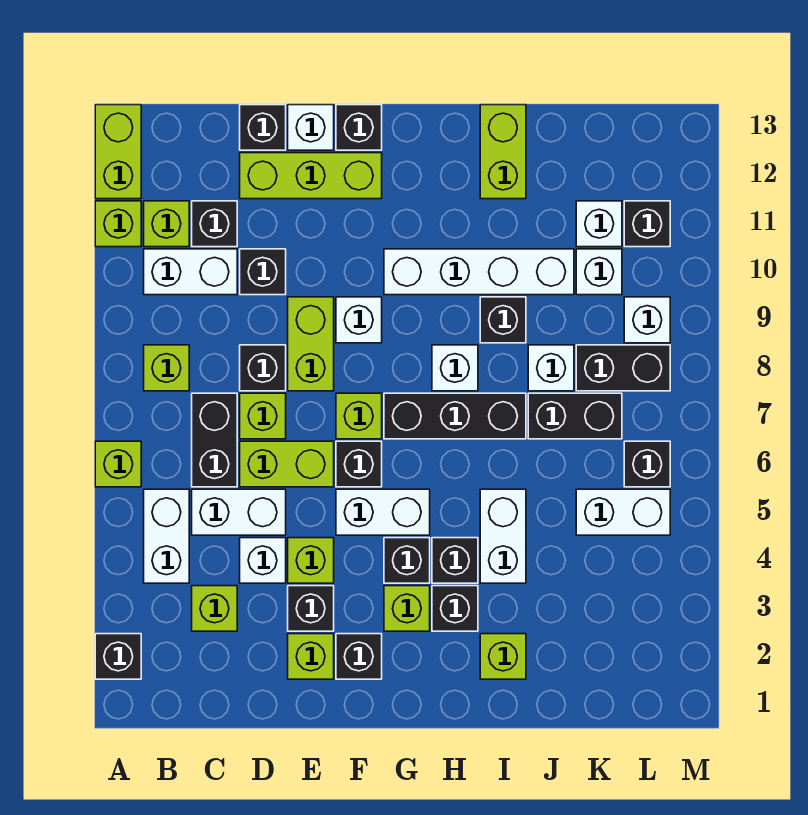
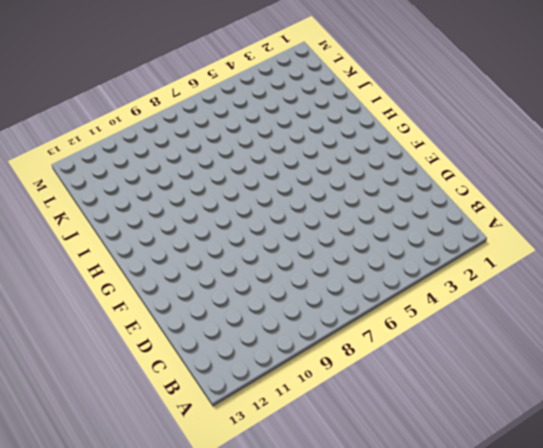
none -> black brick A2 level 1
none -> lime brick A6 level 1
none -> lime brick A11 level 1
none -> lime brick A12:A13 level 1

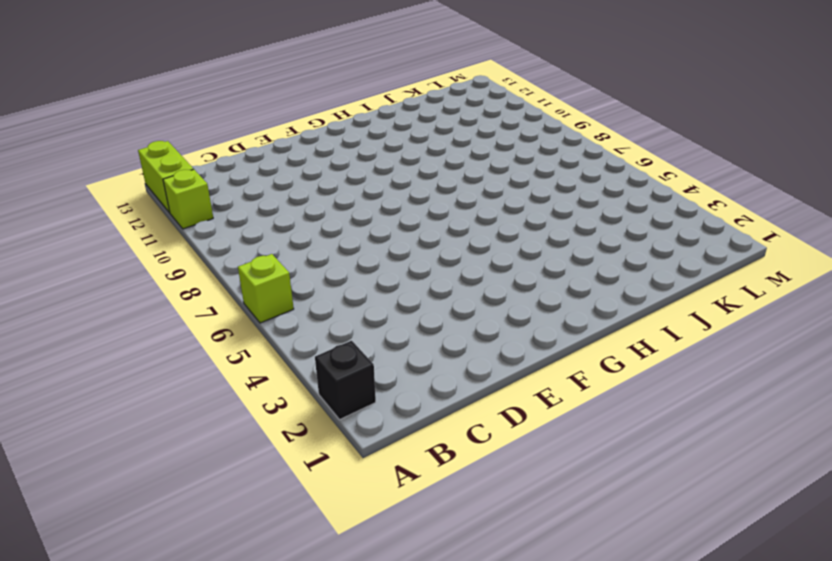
none -> white brick B4:B5 level 1
none -> lime brick B8 level 1
none -> white brick B10:C10 level 1
none -> lime brick B11 level 1

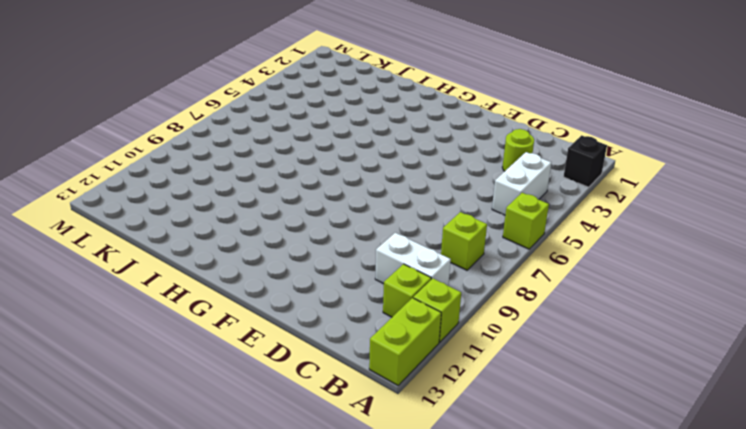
lime round brick C3 level 1 -> lime brick C3 level 1
none -> white brick C5:D5 level 1
none -> black brick C6:C7 level 1
none -> black brick C11 level 1
none -> white brick D4 level 1

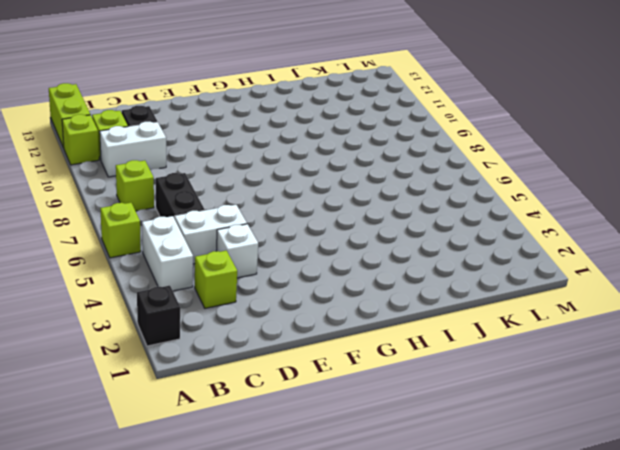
none -> lime brick D6:E6 level 1
none -> lime brick D7 level 1
none -> black brick D8 level 1
none -> black brick D10 level 1

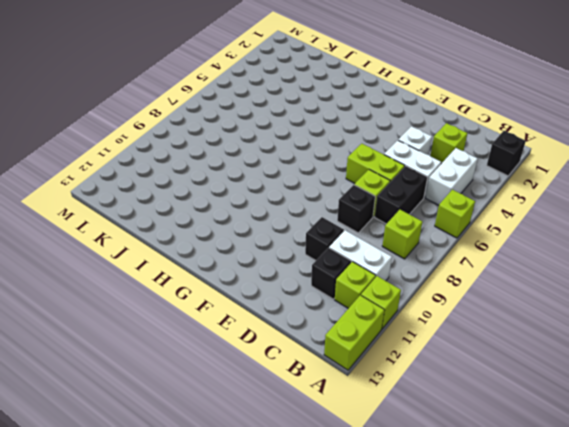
none -> lime brick D12:F12 level 1
none -> black brick D13 level 1
none -> lime brick E2 level 1
none -> black brick E3 level 1

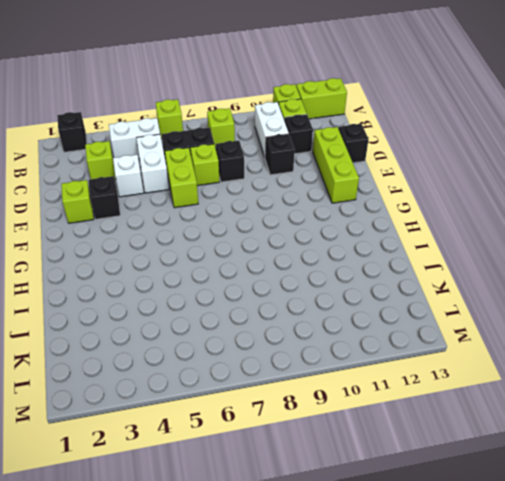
none -> lime brick E4 level 1
none -> lime brick E8:E9 level 1
none -> white brick E13 level 1
none -> black brick F2 level 1

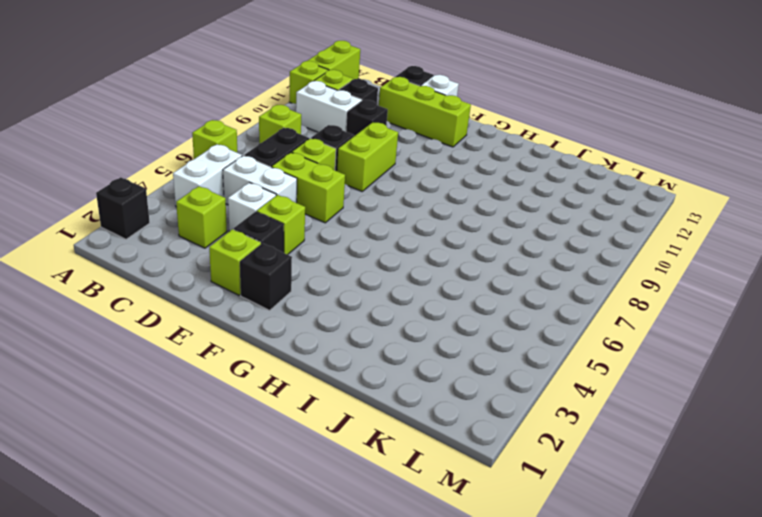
none -> white brick F5:G5 level 1
none -> black brick F6 level 1
none -> lime brick F7 level 1
none -> white brick F9 level 1

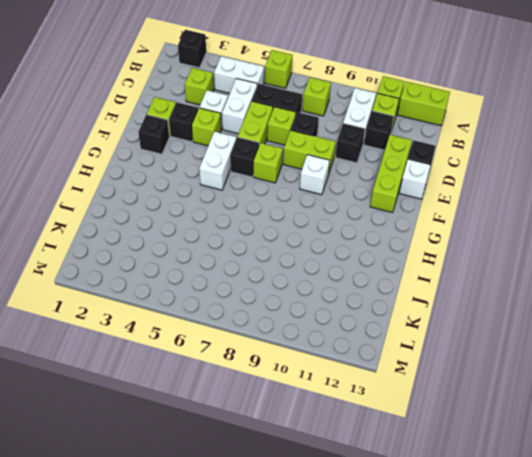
none -> black brick F13 level 1
none -> lime brick G3 level 1
none -> black brick G4 level 1
none -> black brick G7:I7 level 1

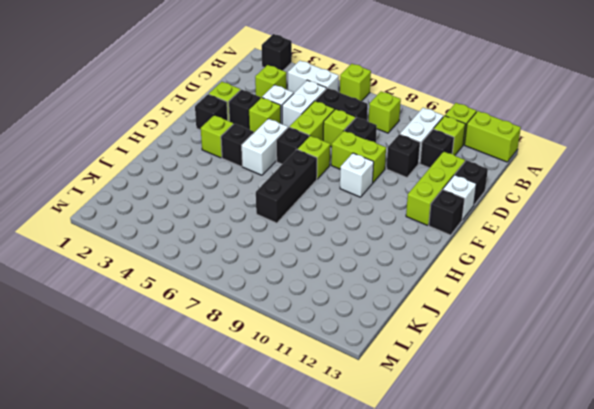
none -> white brick G10:J10 level 1
none -> black brick H3 level 1
none -> black brick H4 level 1
none -> white brick H8 level 1

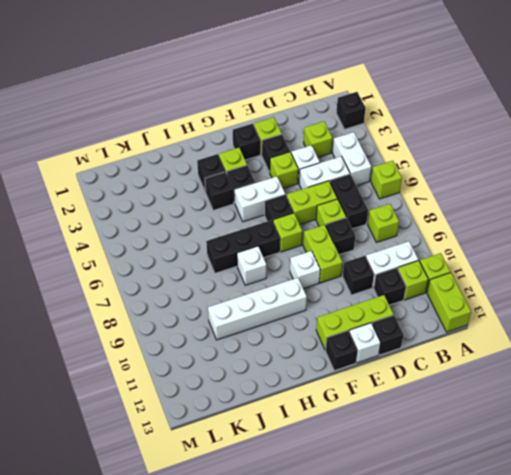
none -> lime brick I2 level 1
none -> white brick I4:I5 level 1
none -> black brick I9 level 1
none -> lime brick I12:I13 level 1

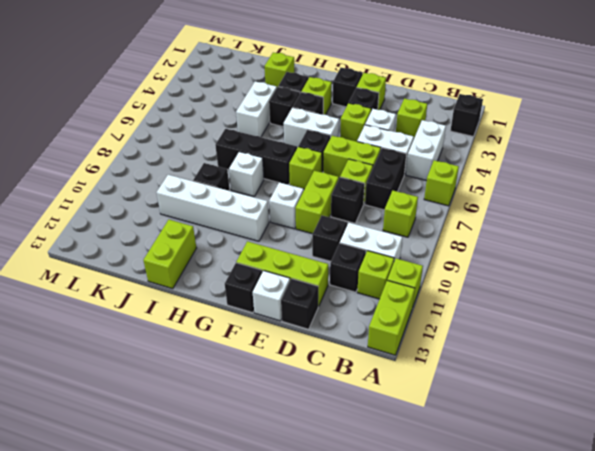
none -> black brick J7:K7 level 1
none -> white brick J8 level 1
none -> white brick K5:L5 level 1
none -> black brick K8:L8 level 1

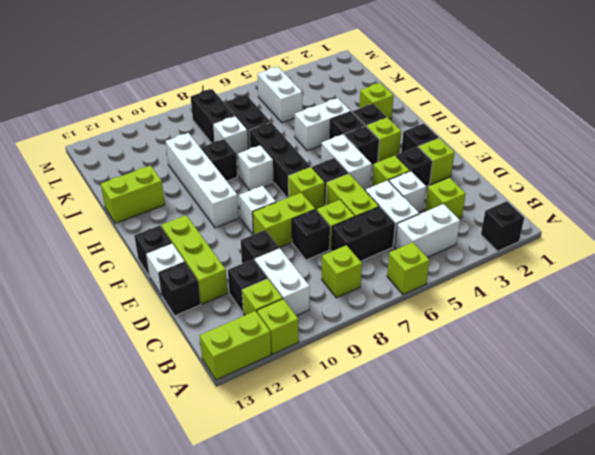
none -> white brick K10 level 1
none -> white brick K11 level 1
none -> black brick L6 level 1
none -> white brick L9 level 1

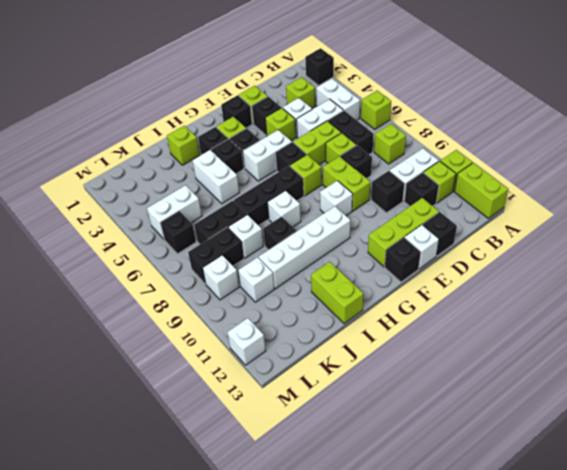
white brick M12 level 1 -> white brick K11 level 1
none -> black brick L11 level 1

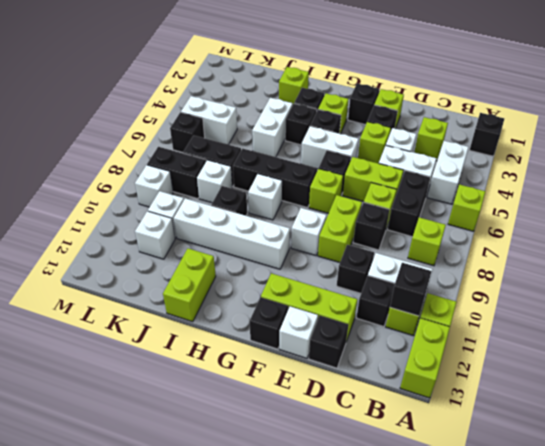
black brick B11 level 2 -> black brick L11 level 1

